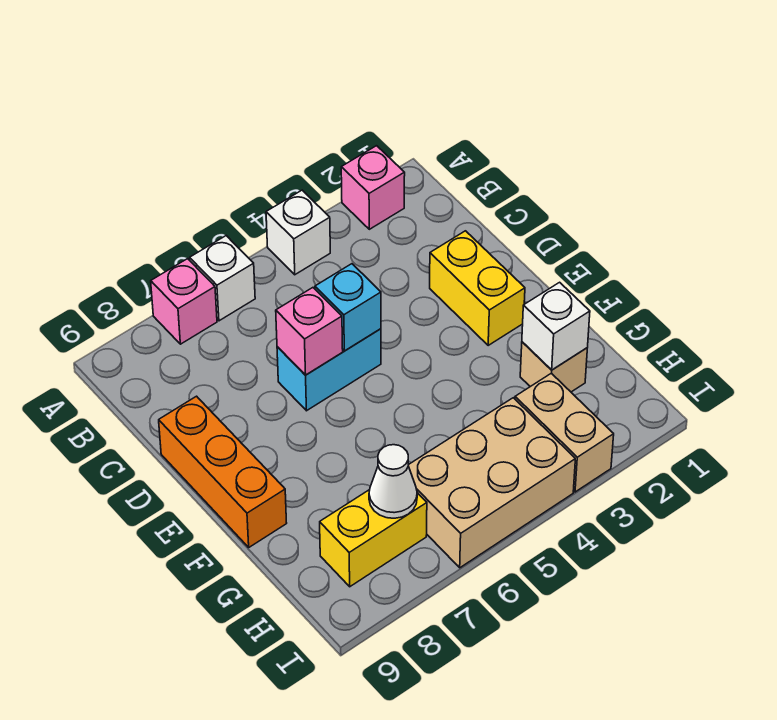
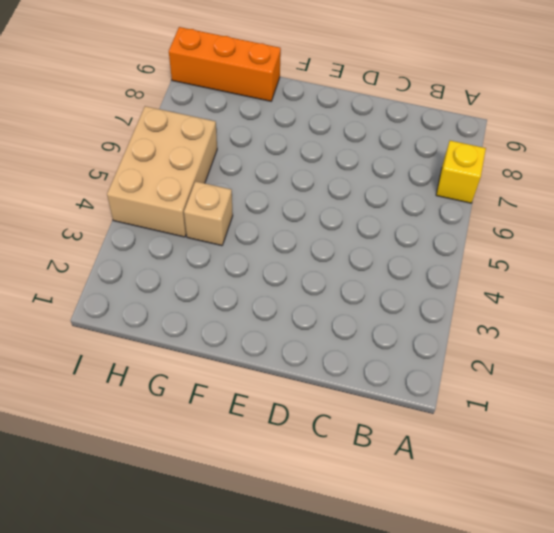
yellow brick A7 level 1 -> pink brick A7 level 1
tan brick G4 level 1 -> tan brick G2 level 1
orange brick G9:I9 level 1 -> orange brick D9:F9 level 1
none -> pink brick A2 level 1
none -> white brick A4 level 1
none -> white brick A6 level 1

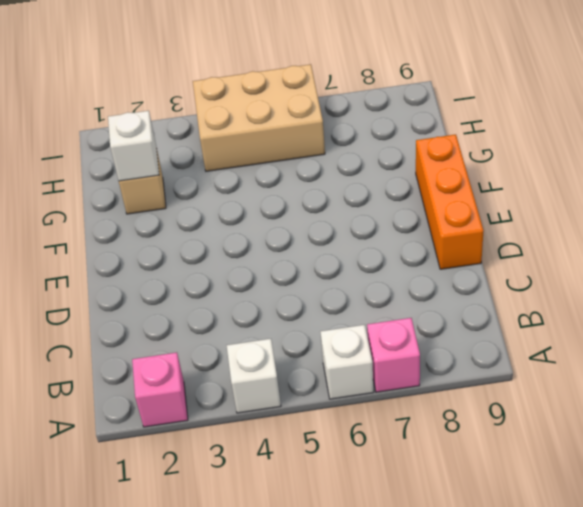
none -> yellow brick D2:E2 level 1
none -> cyan brick D5:D6 level 1
none -> tan brick H3:I3 level 1

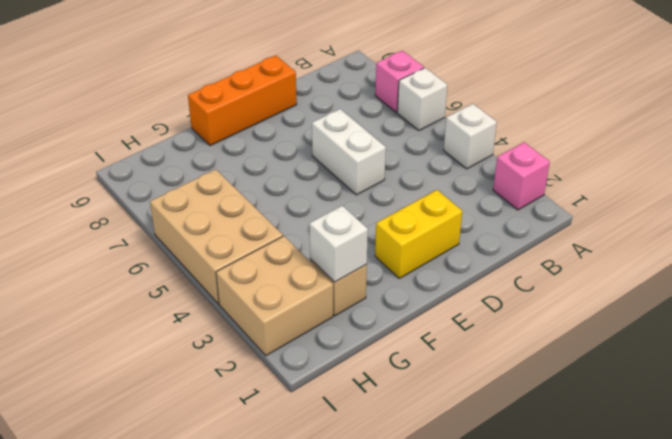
white brick D5:D6 level 1 -> cyan brick D5:D6 level 1
tan brick H2:I3 level 1 -> tan brick H3:I3 level 1
none -> yellow brick H7:H8 level 1
none -> cyan brick D5 level 2
none -> pink brick D6 level 2

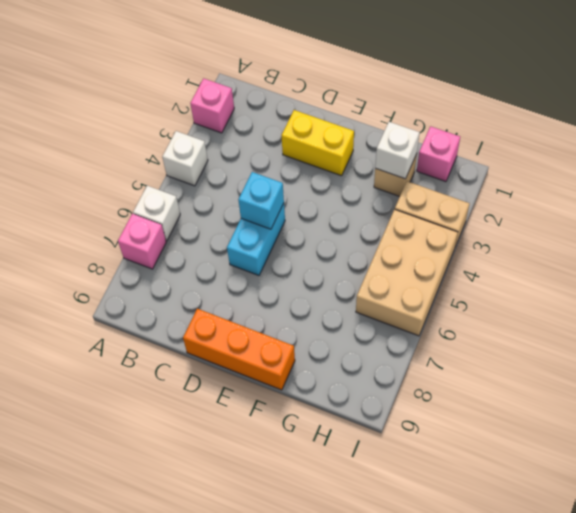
pink brick H1 level 1 -> pink brick D6 level 2
none -> yellow brick H7:H8 level 1
none -> white cone H7 level 2

